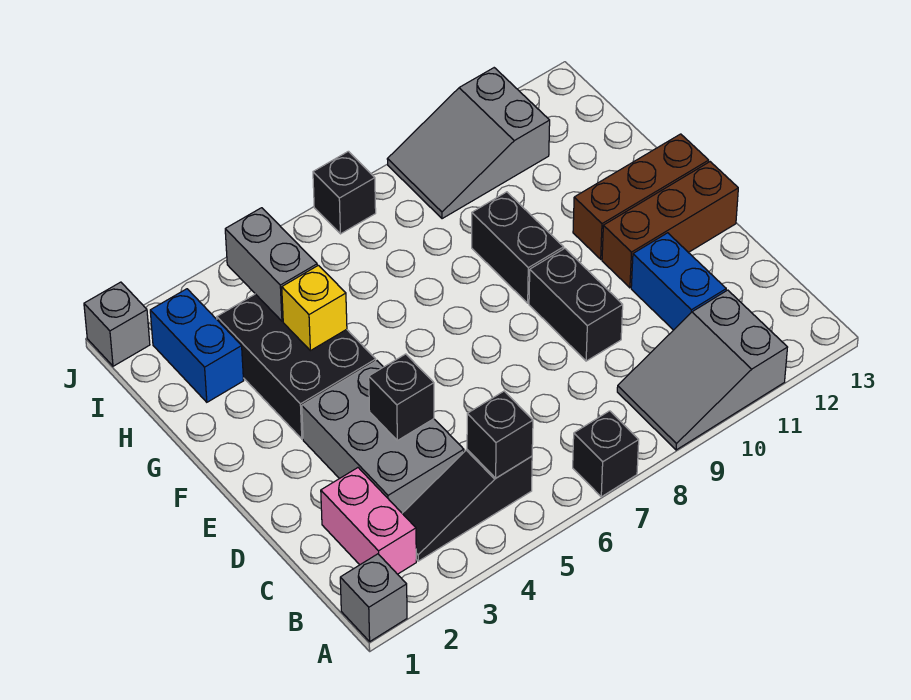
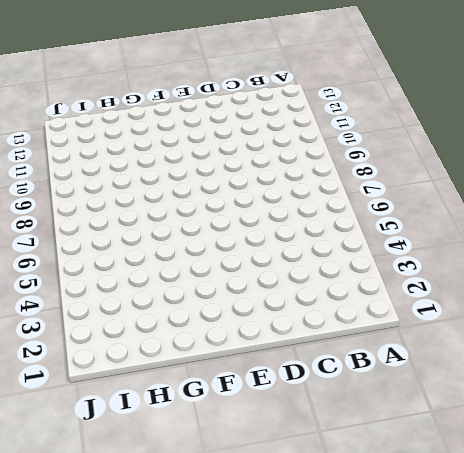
none -> grey brick A1 level 1
none -> black brick A7 level 1
none -> grey slope A9:B11 level 1 top 11

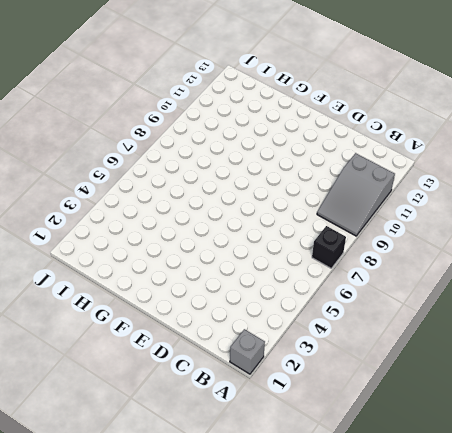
none -> pink brick B2:C2 level 1
none -> black slope B3:B5 level 1 top 5
none -> grey brick C3:E4 level 1

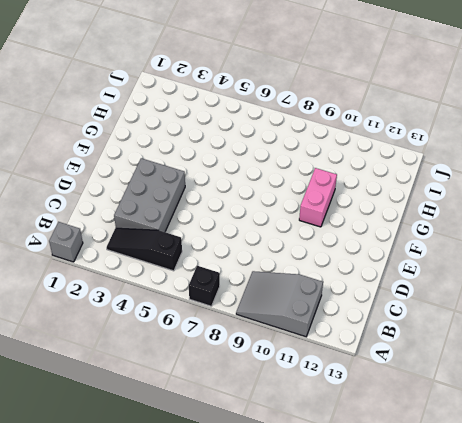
pink brick F10:G10 level 1 -> pink brick B2:C2 level 1
none -> blue brick C11:D11 level 1
none -> black brick D9:E9 level 1
none -> brown brick E11:E13 level 1

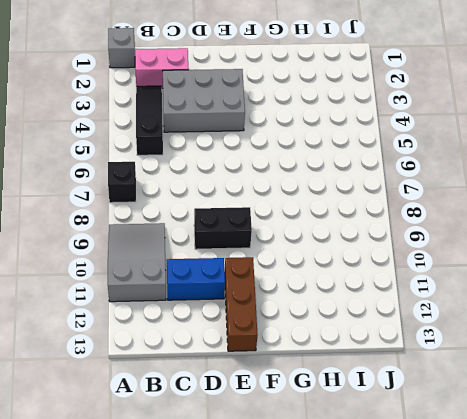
none -> black brick F3:H4 level 1
none -> black brick F9:G9 level 1
none -> brown brick F11:F13 level 1

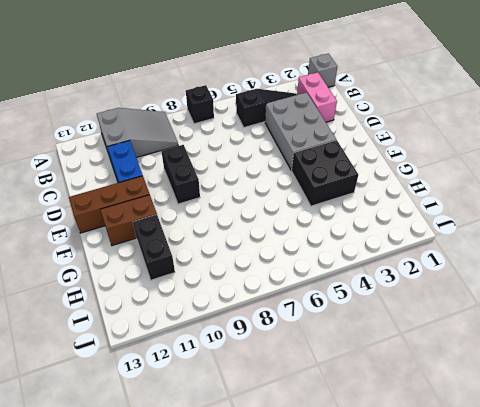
black brick F3:G4 level 1 -> black brick F3:H4 level 1
brown brick F11:F12 level 1 -> brown brick F11:F13 level 1
black brick G11:H11 level 1 -> black brick F9:G9 level 1
none -> blue brick H2:I2 level 1
none -> grey slope I9:J11 level 1 top 11
none -> grey brick J1 level 1

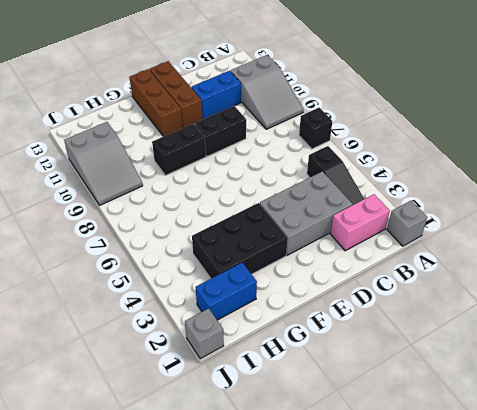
none -> black brick J7 level 1
none -> black brick B5 level 2
none -> black brick D4 level 2

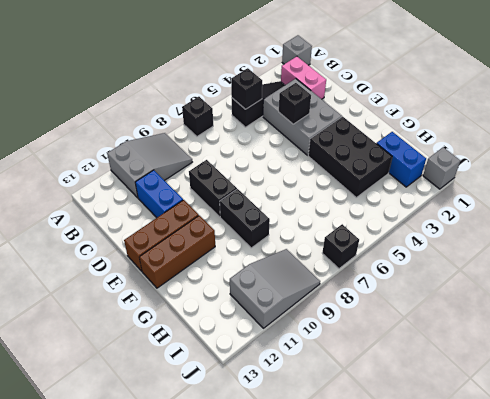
none -> yellow brick G4 level 2
none -> grey brick H4:I4 level 2

